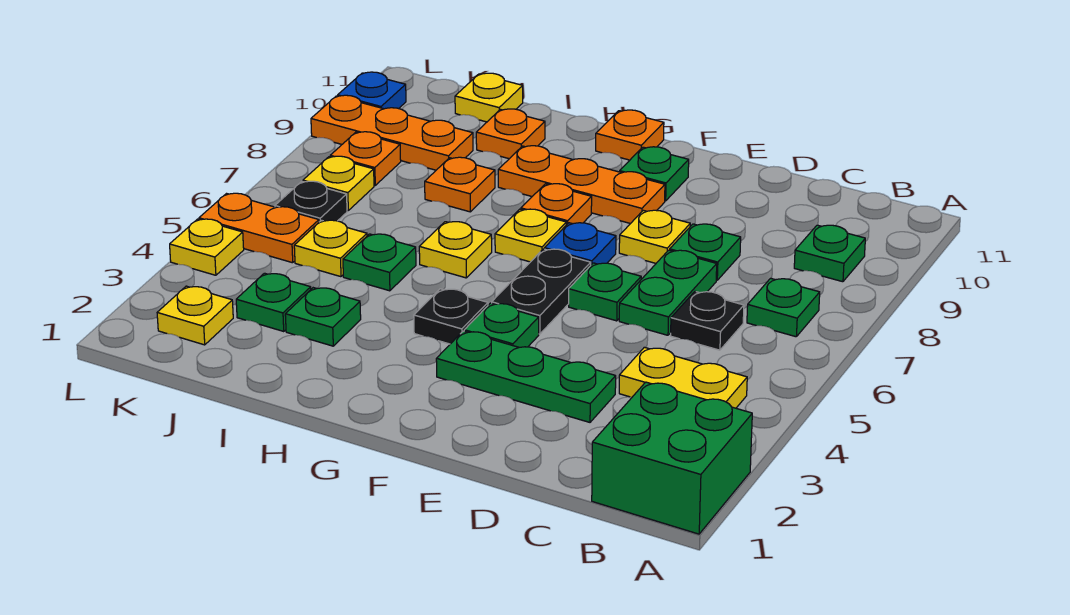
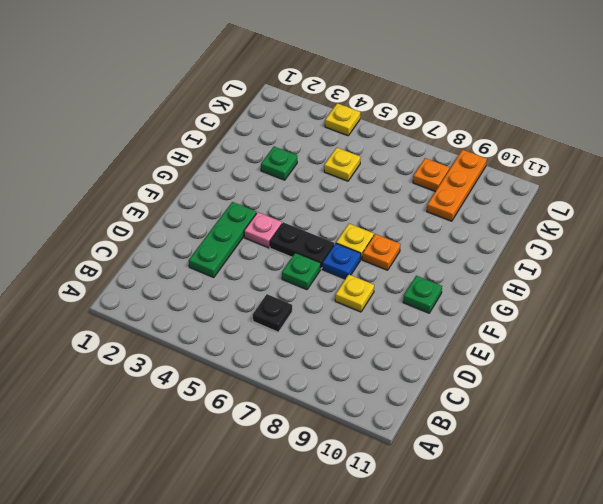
pink plate F4 level 1 -> green plate F4 level 1
none -> green brick A1:B2 level 1
none -> yellow plate B4:C4 level 1
none -> green plate B7 level 1
none -> green plate B9 level 1

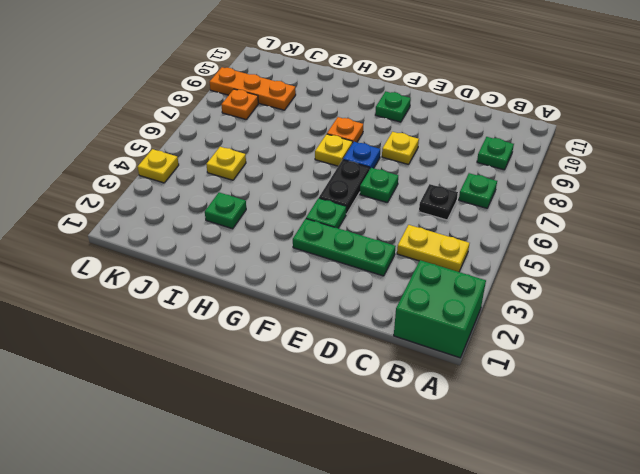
none -> green plate D6:D7 level 1
none -> green plate D8 level 1
none -> orange plate F9:H9 level 1
none -> black plate G4 level 1

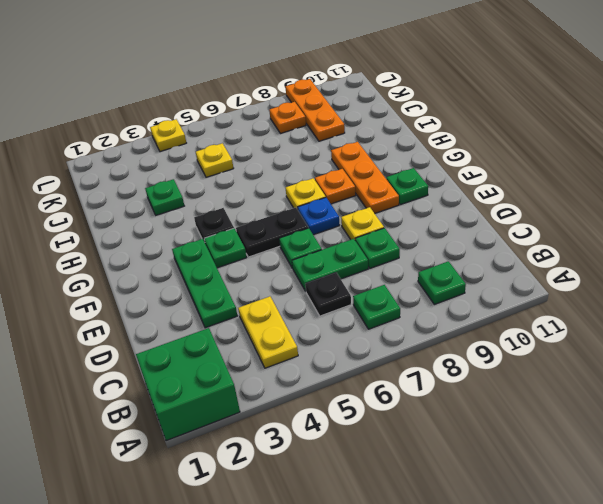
none -> orange plate G11 level 1
none -> yellow plate H6 level 1
none -> green plate I5 level 1
none -> orange plate I8 level 1

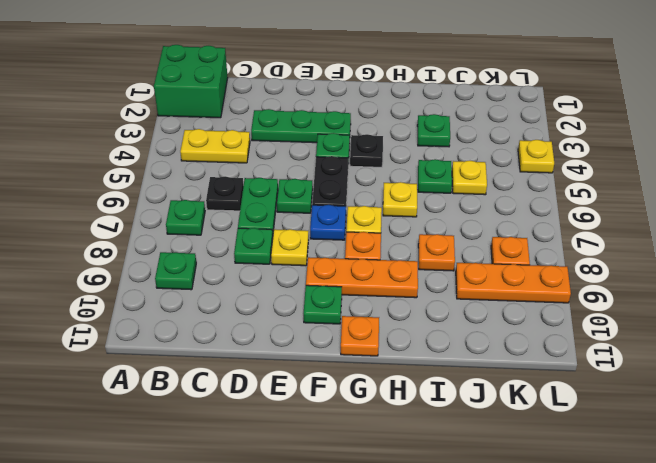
none -> orange plate I10 level 1
none -> green plate J3 level 1
none -> yellow plate J11 level 1
none -> yellow plate K2 level 1

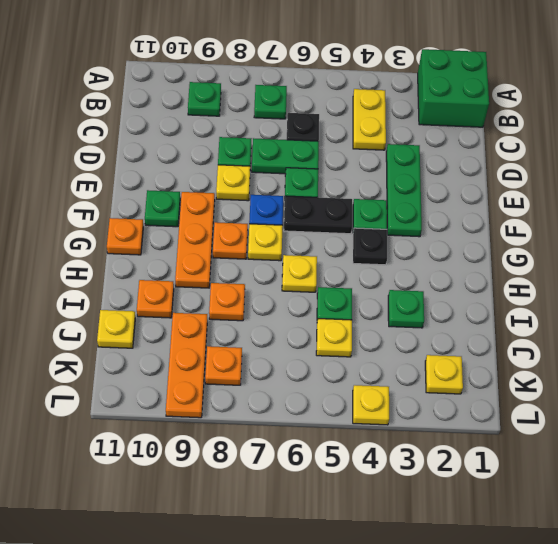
none -> green plate J3 level 1
none -> orange plate K5:L5 level 1
none -> black plate K6 level 1
none -> yellow plate K7 level 1

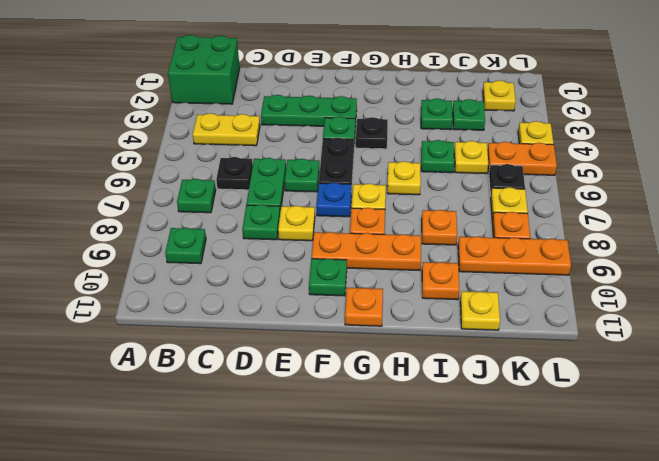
none -> blue plate L10 level 1

